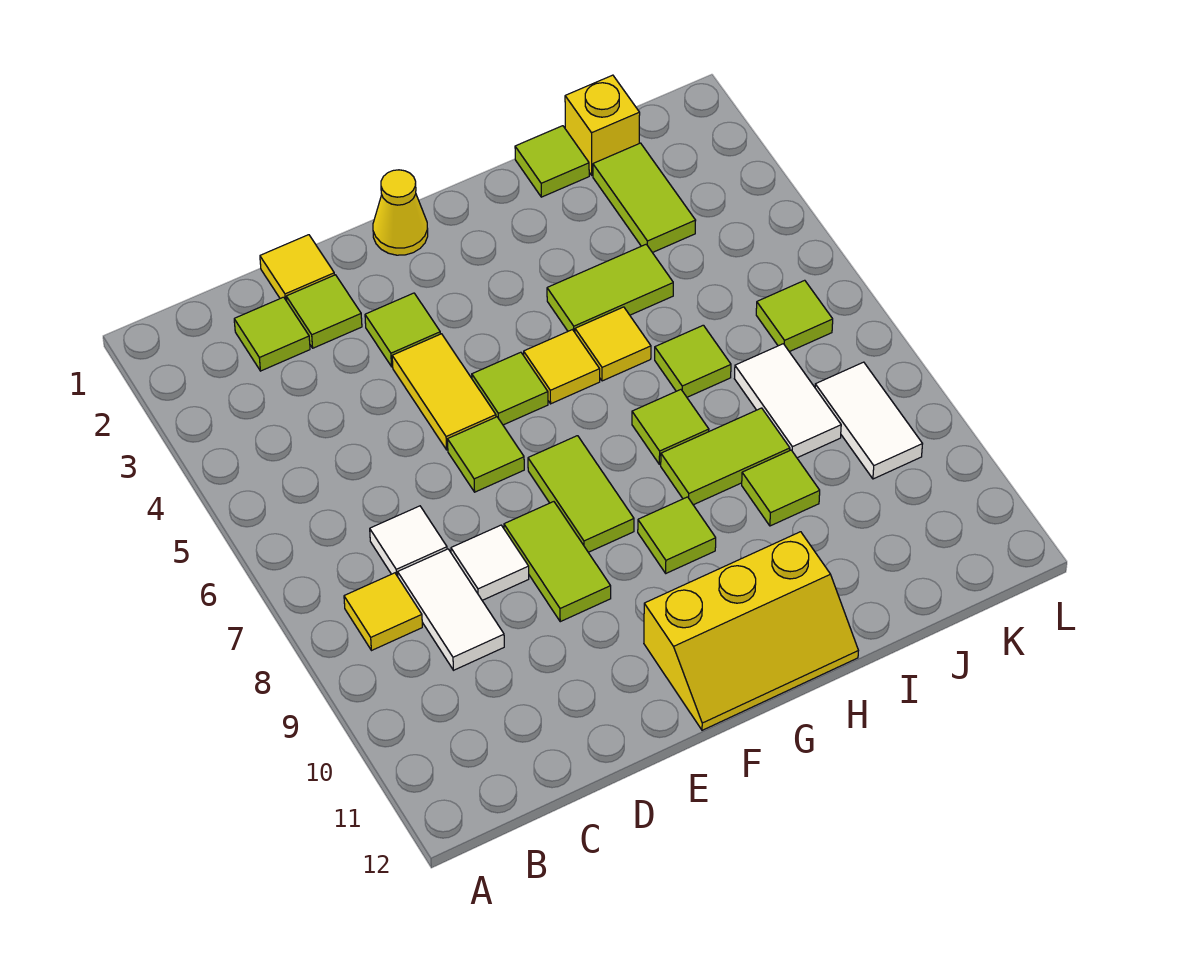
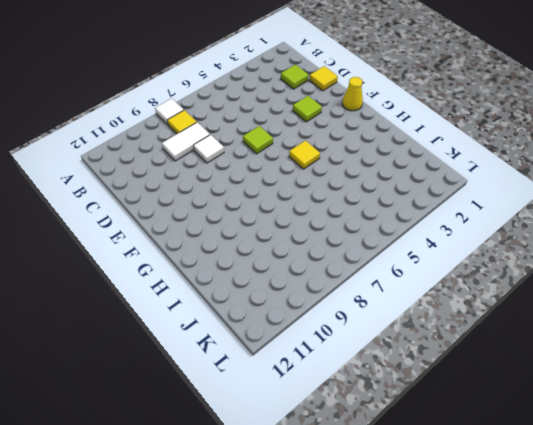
white tile A8 level 1 -> white tile C7 level 1
none -> lime tile D2 level 1
none -> yellow tile E4:E5 level 1
none -> lime tile E8:E9 level 1

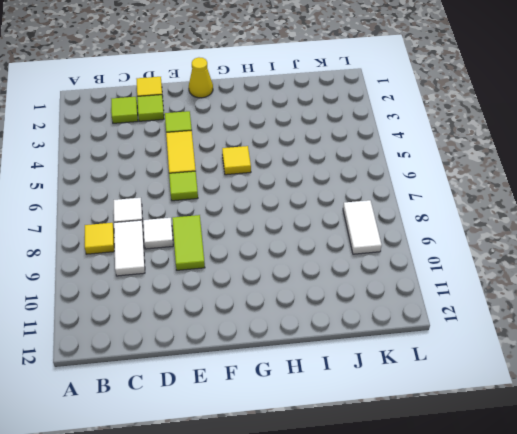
none -> lime tile F5 level 1
none -> lime tile F7:F8 level 1
none -> yellow slope F11:H12 level 1 top 11

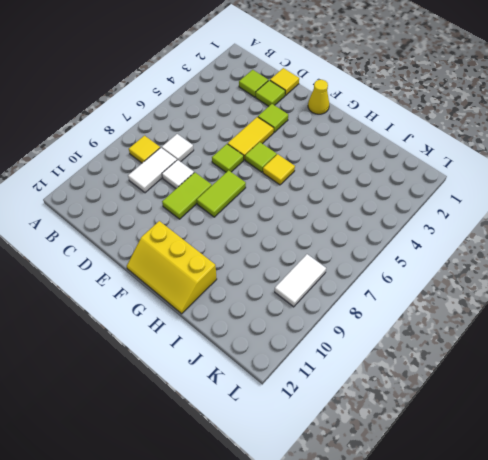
none -> lime tile G9 level 1
none -> lime tile H4:I4 level 1
none -> yellow tile H5 level 1

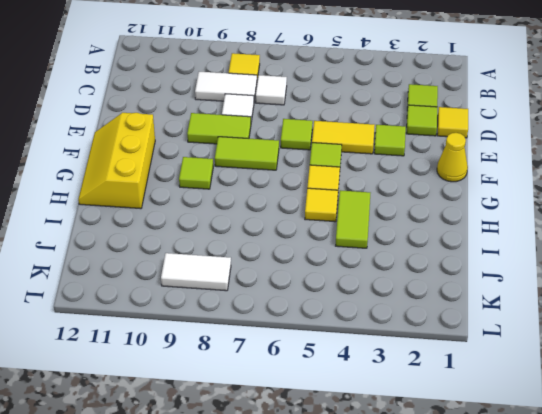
none -> lime tile H7 level 1
none -> lime tile H8:I8 level 1
none -> lime tile I1 level 1

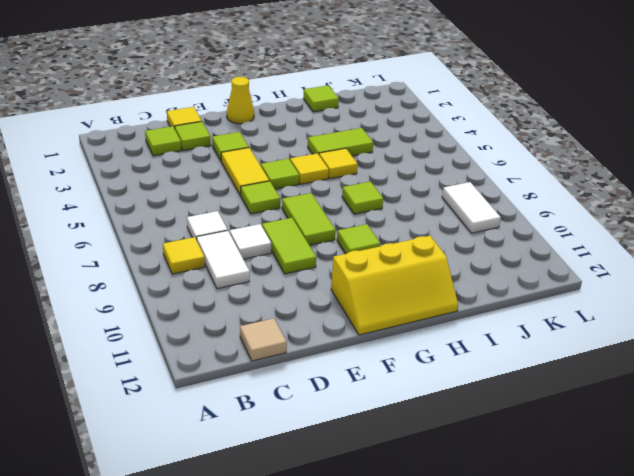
tan tile C12 level 1 -> none
none -> lime tile H8:I8 level 1
none -> lime tile I6 level 1
none -> lime tile I9 level 1

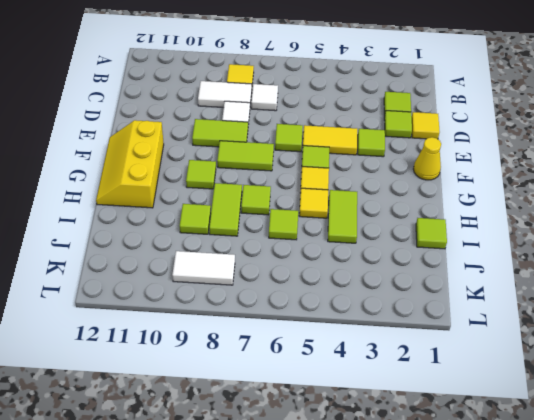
none -> yellow brick J1 level 1
none -> lime tile J2:J3 level 1
none -> white tile J7:J8 level 1

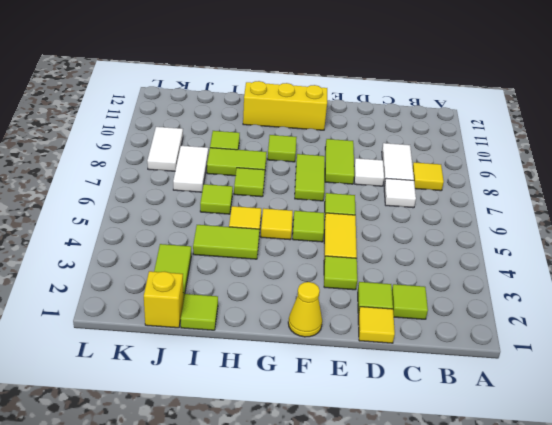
none -> lime tile K6 level 1

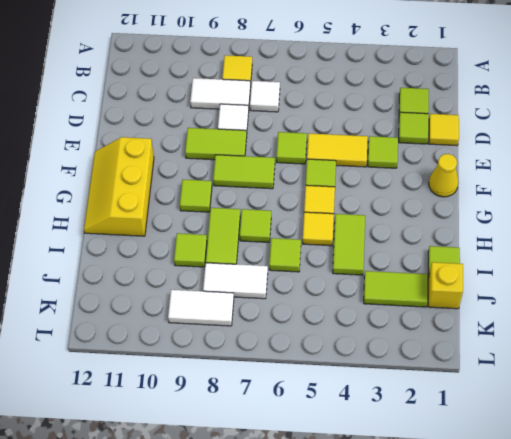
none -> lime tile K6 level 1

